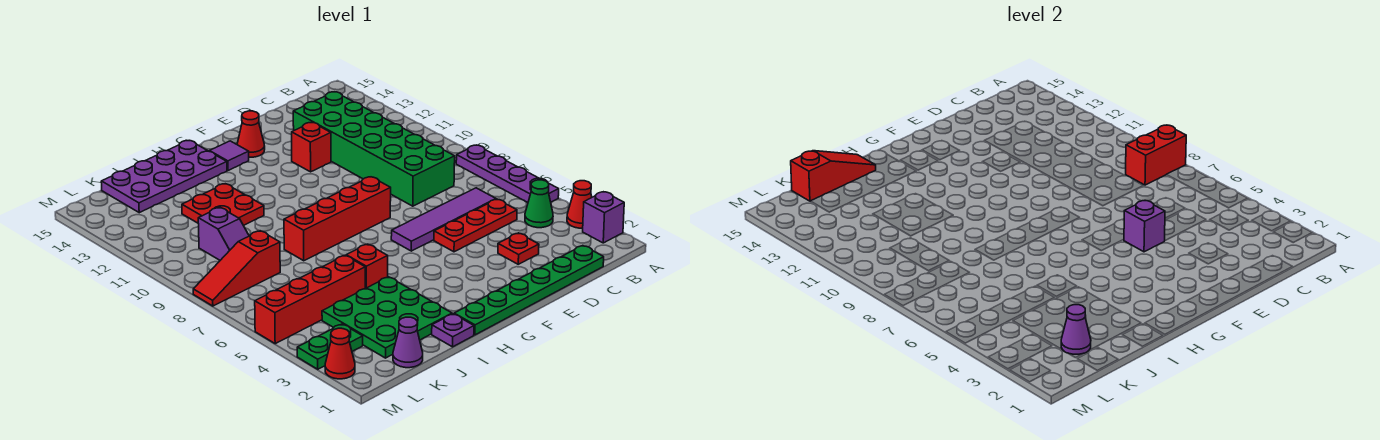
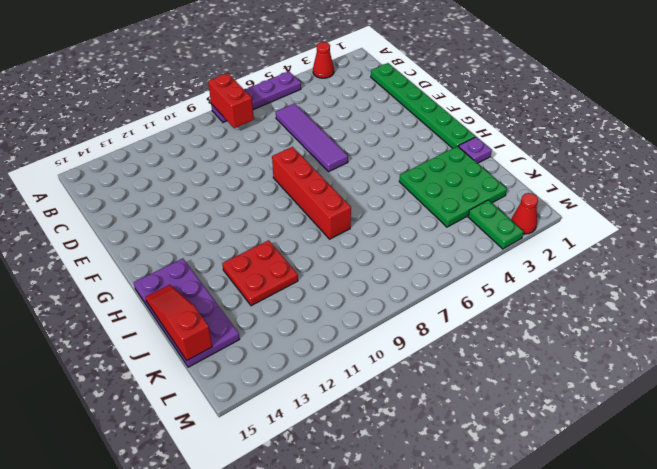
none -> purple brick A2 level 1
none -> green cone B4 level 1
none -> red plate C5:E5 level 1

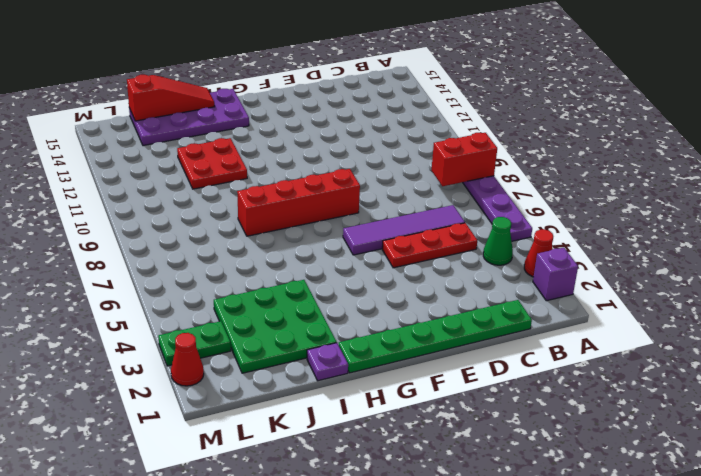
none -> green brick C8:D13 level 1
none -> red plate D3 level 1
none -> red brick E12 level 1

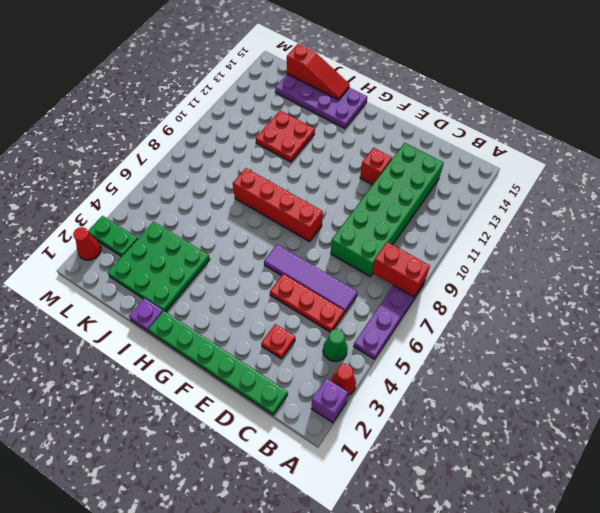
none -> red cone F14 level 1
none -> purple tile G14 level 1
none -> red brick I5 level 1

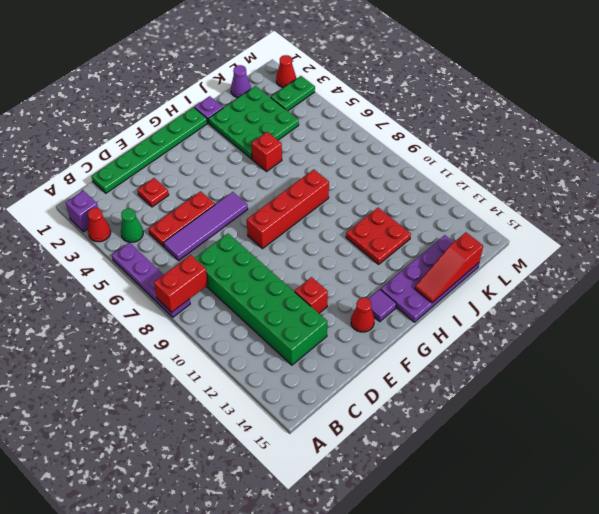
none -> red brick J5:M5 level 1
none -> red slope K8:M8 level 1 top K
none -> purple slope K9:K10 level 1 top 10

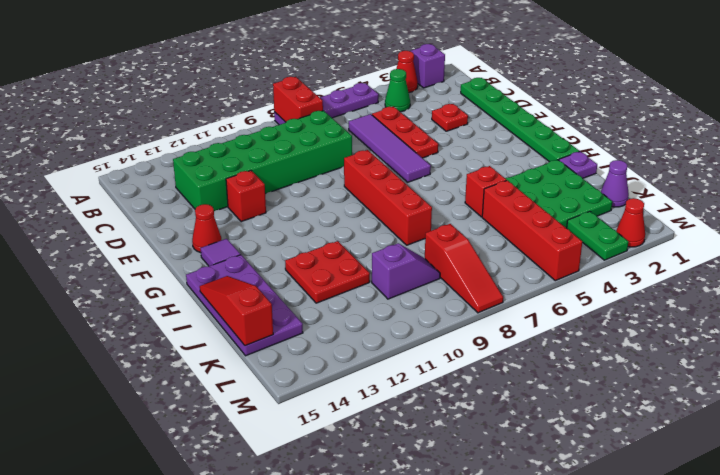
none -> purple brick E5 level 2
none -> purple cone K2 level 2

